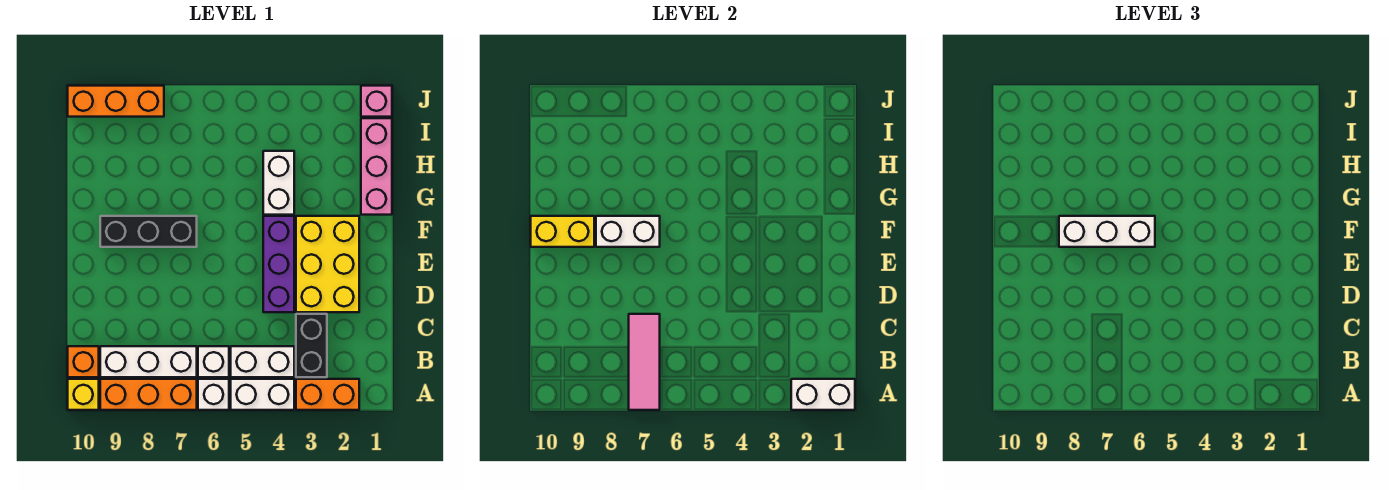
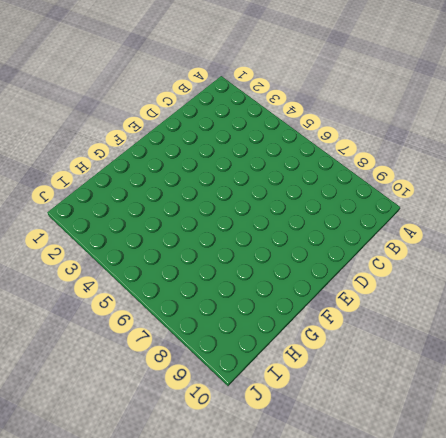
none -> orange brick A2:A3 level 1
none -> white brick A4:A5 level 1
none -> white brick A6 level 1

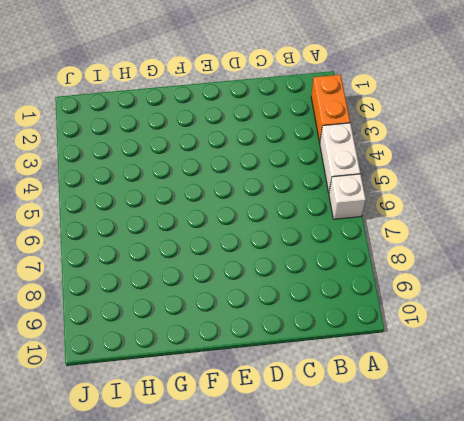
none -> orange brick A7:A9 level 1
none -> yellow brick A10 level 1
none -> black brick B3:C3 level 1

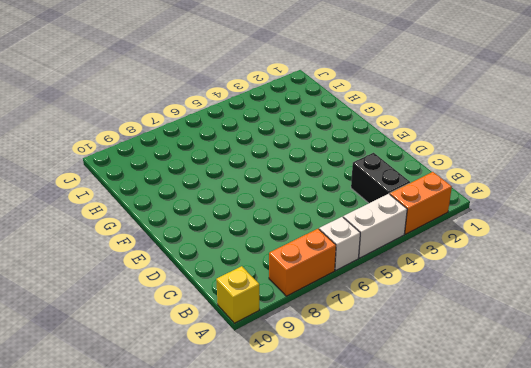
orange brick A7:A8 level 1 -> orange brick A7:A9 level 1
none -> white brick B4:B5 level 1
none -> white brick B6 level 1
none -> white brick B7:B9 level 1

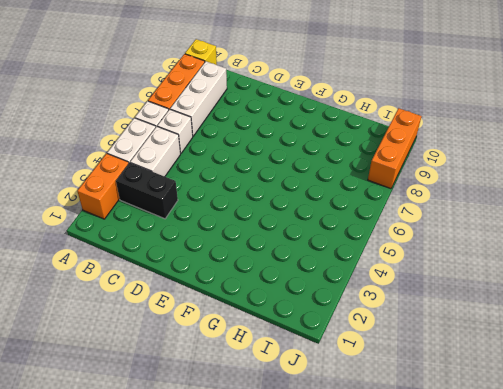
none -> orange brick B10 level 1
none -> yellow brick D2:F3 level 1
none -> purple brick D4:F4 level 1

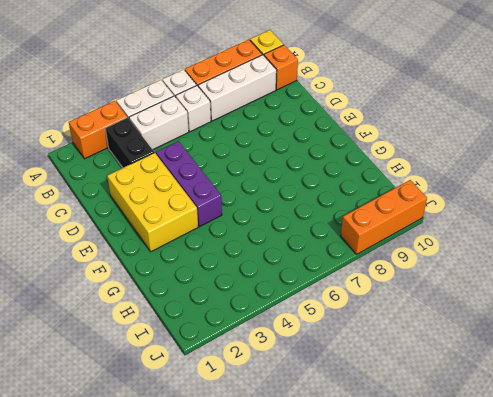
none -> black brick F7:F9 level 1
none -> pink brick G1:I1 level 1
none -> white brick G4:H4 level 1

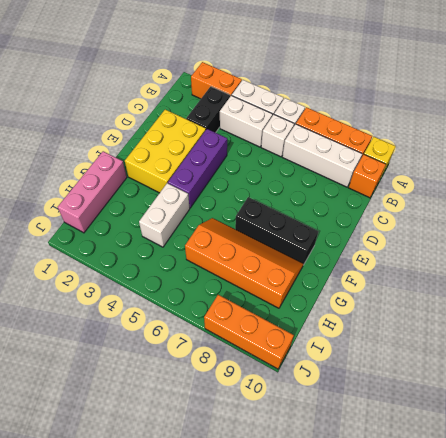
orange slope G6:H9 level 1 top H -> none
none -> pink brick J1 level 1
none -> white brick A1:A2 level 2
none -> pink tile A7:C7 level 2

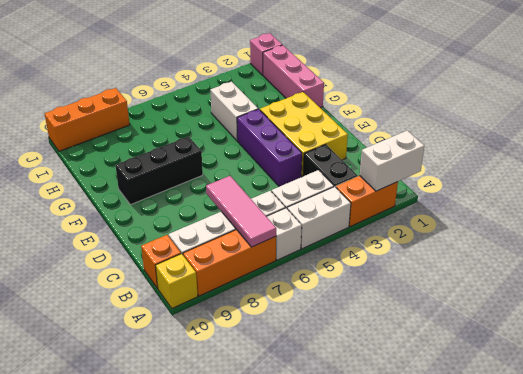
none -> white brick F7:F8 level 2
none -> yellow brick F9:F10 level 2
none -> white brick F6:F8 level 3

